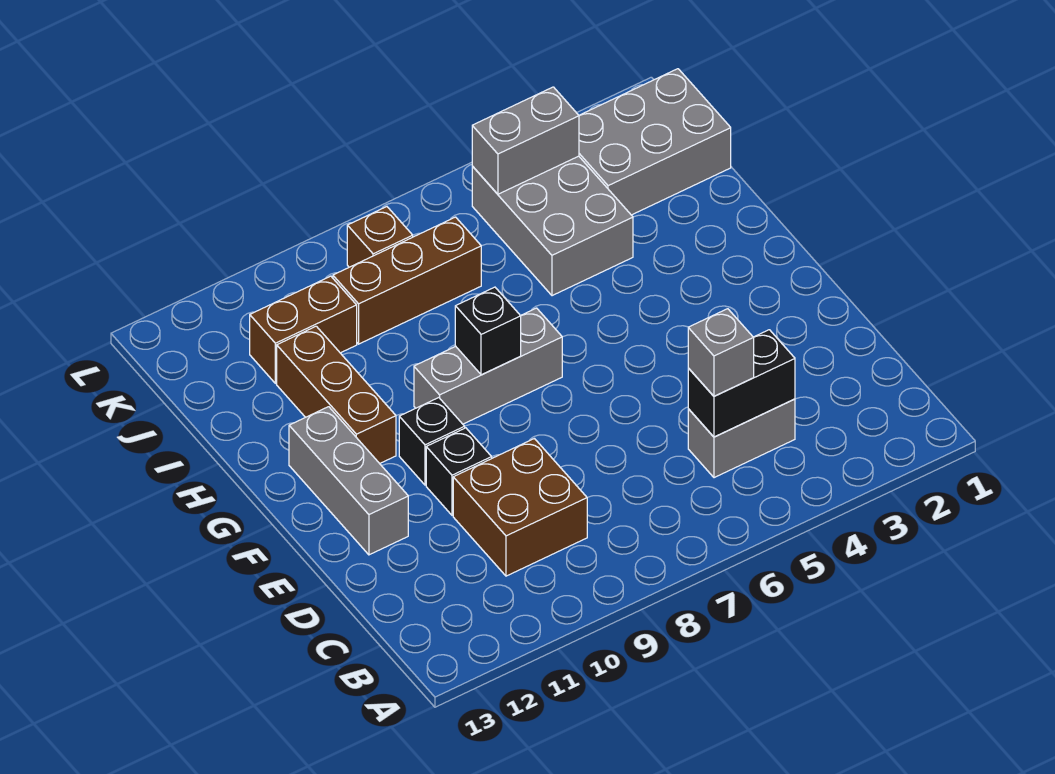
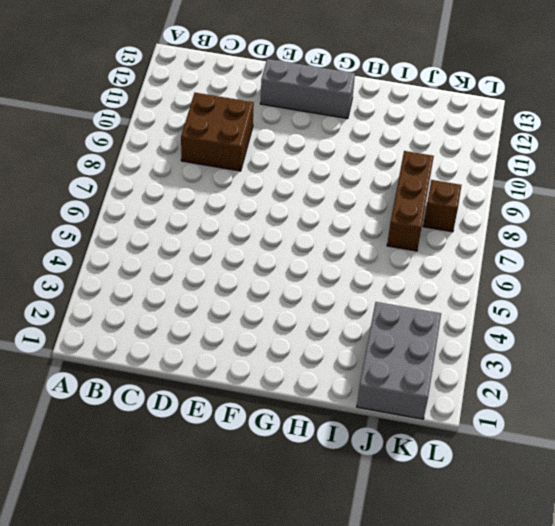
none -> grey brick C4:C5 level 1
none -> black brick E10 level 1
none -> black brick F10 level 1

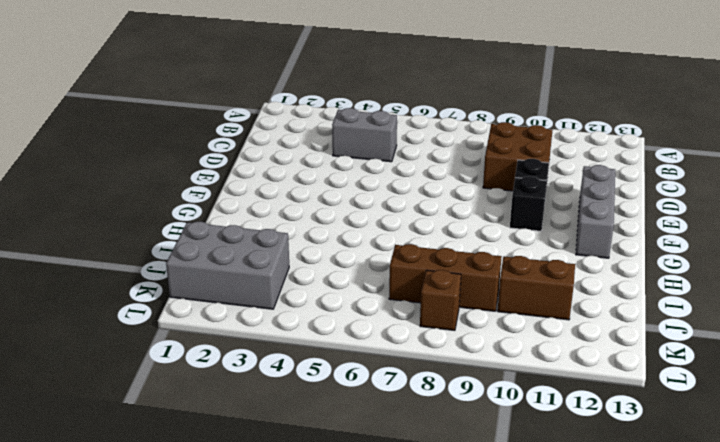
none -> grey brick G7:G9 level 1
none -> brown brick G11:I11 level 1
none -> grey brick I4:K5 level 1

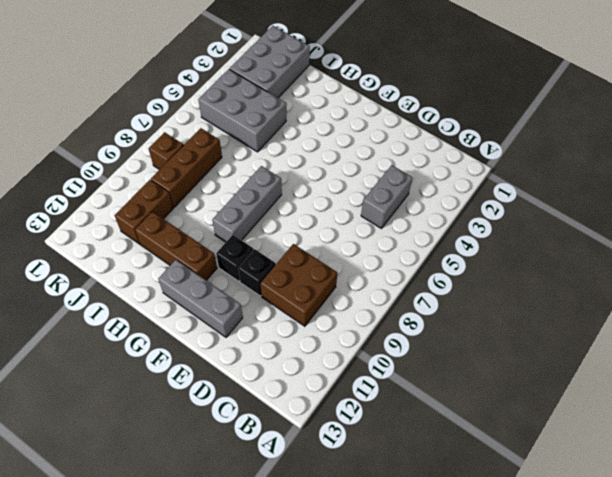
none -> black brick C4:C5 level 2
none -> black brick G8 level 2
none -> grey brick K4:K5 level 2

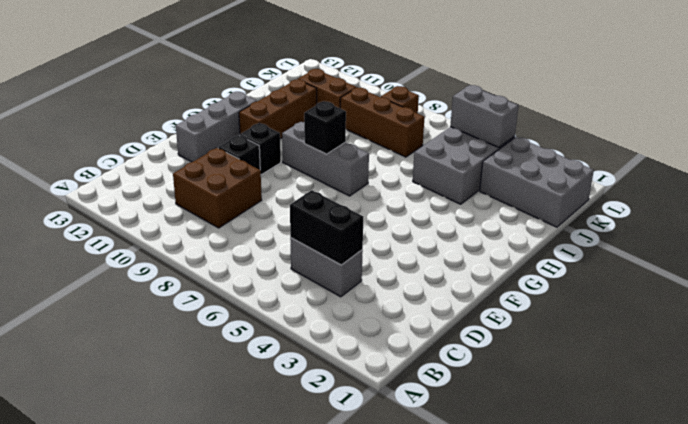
none -> grey brick C5 level 3

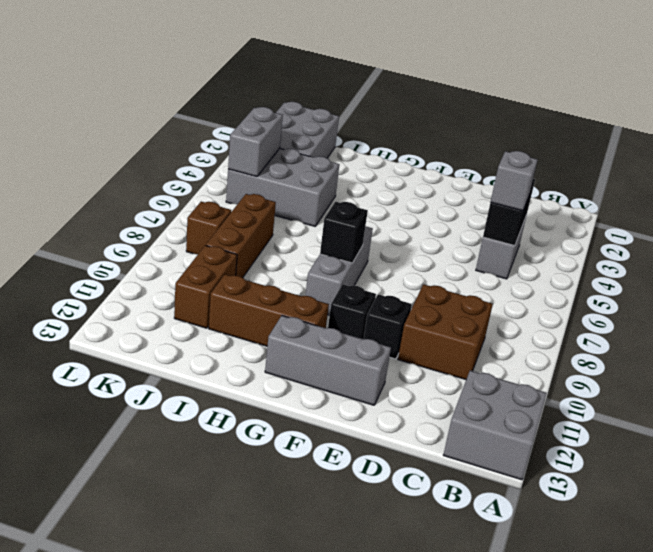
grey brick A12:B13 level 1 -> none

